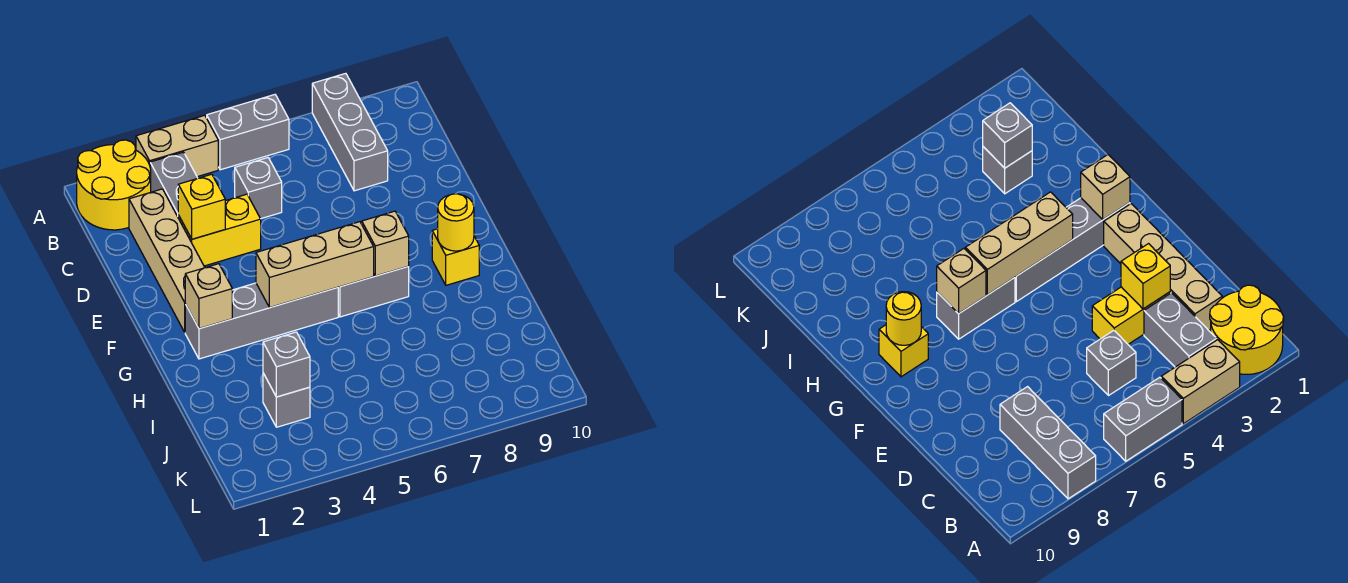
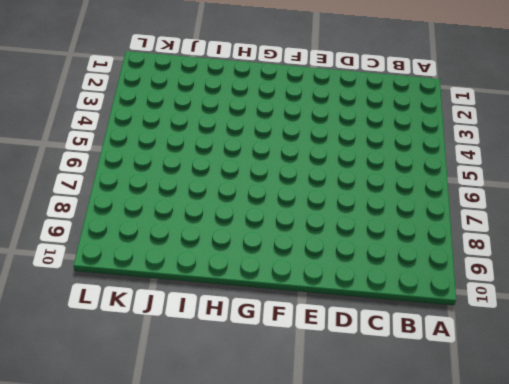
none -> yellow round brick A1:B2 level 1
none -> tan brick A3:A4 level 1
none -> grey brick A5:A6 level 1

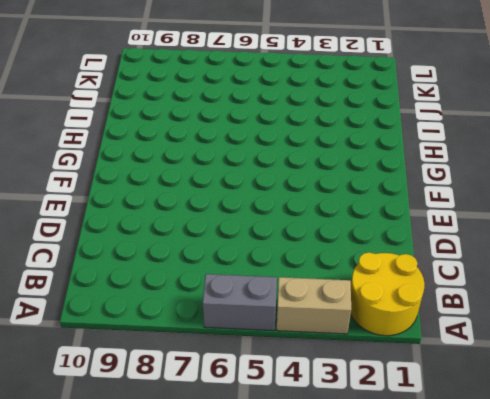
none -> grey brick A8:C8 level 1
none -> grey brick B3:C3 level 1
none -> tan brick C2:F2 level 1

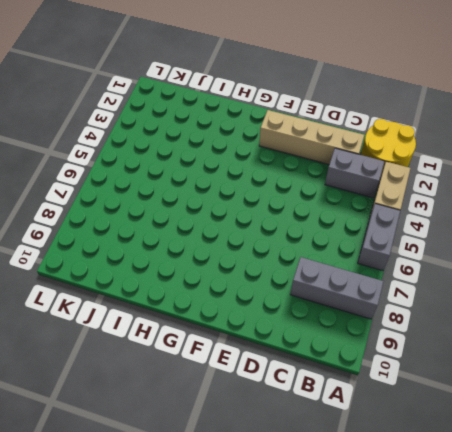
none -> grey brick C5 level 1
none -> yellow brick D3:D4 level 1
none -> grey brick G2:G5 level 1

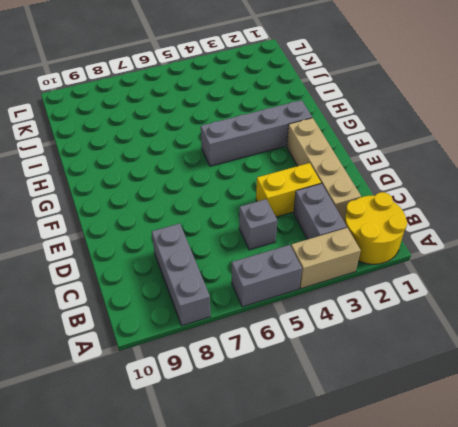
none -> grey brick G6:G7 level 1
none -> yellow brick G9 level 1
none -> grey brick J3 level 1

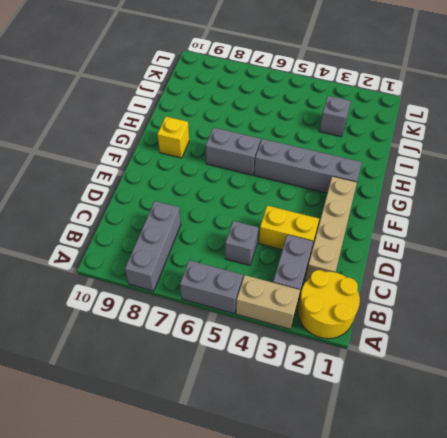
none -> yellow brick D3 level 2
none -> tan brick G2 level 2
none -> tan brick G4:G6 level 2

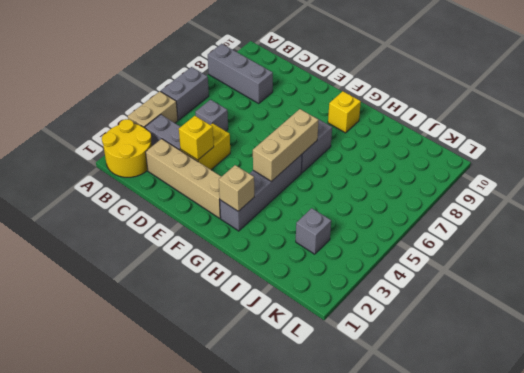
none -> tan brick G7 level 2
none -> yellow round brick G9 level 2
none -> grey brick J3 level 2

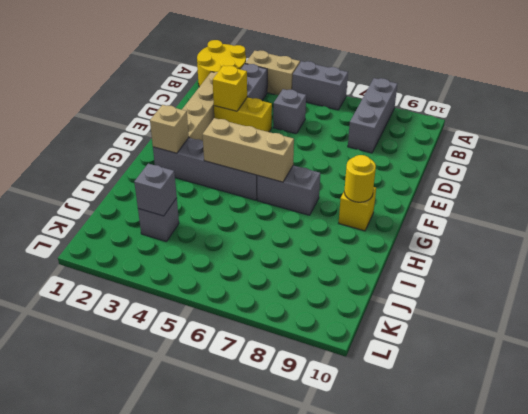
none -> tan brick G7 level 2

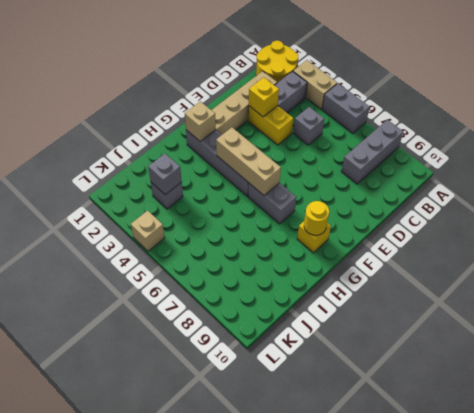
tan brick L4 level 1 -> tan brick G7 level 2

